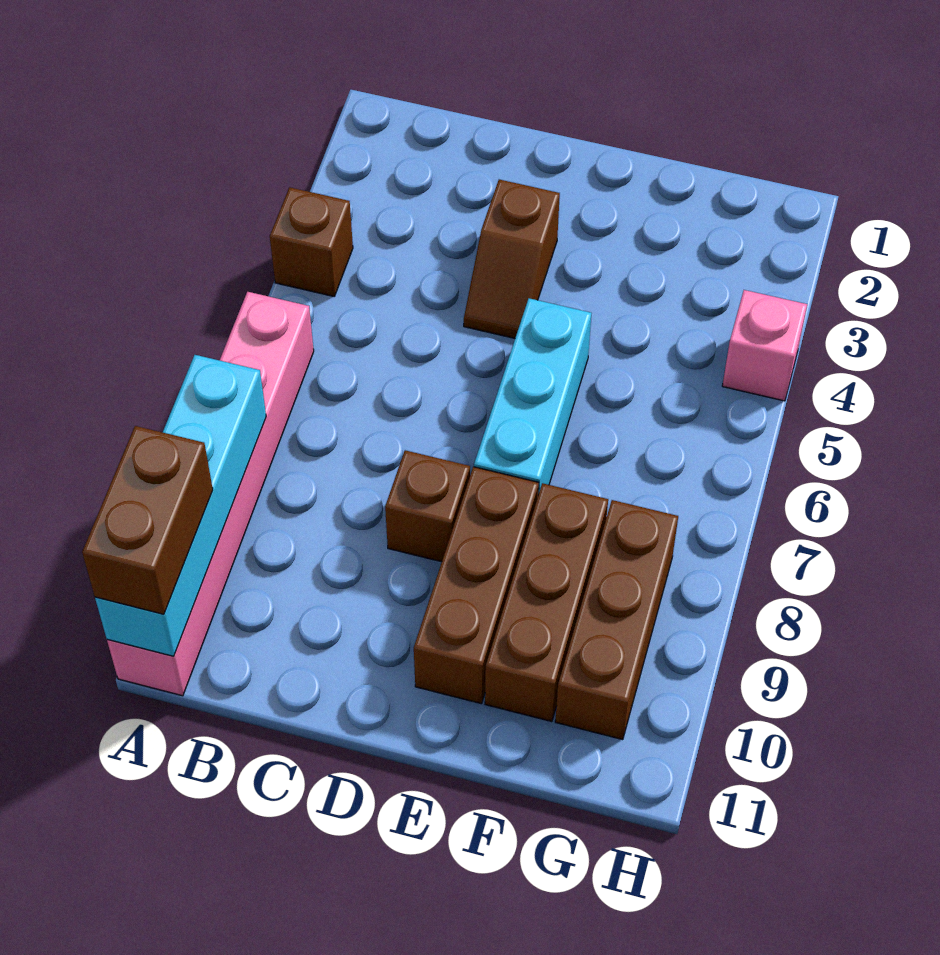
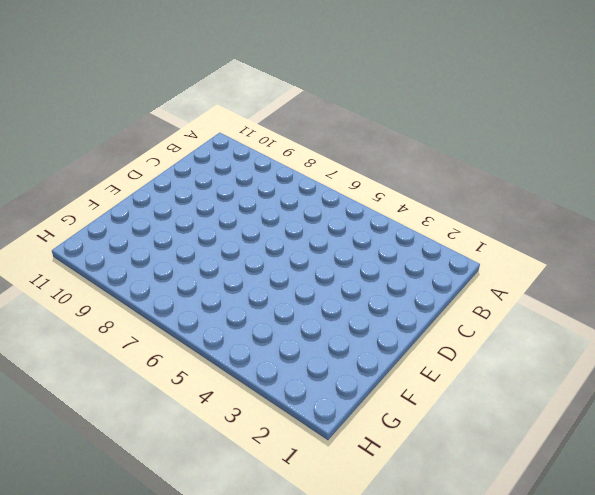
none -> brown brick A4 level 1
none -> pink brick A6:A11 level 1

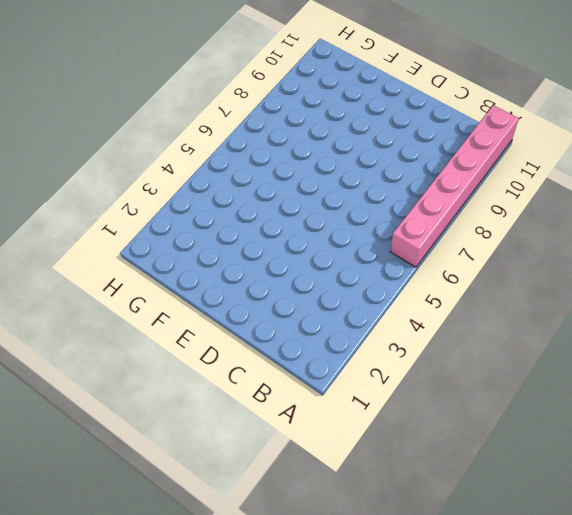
none -> brown brick A4 level 1
none -> brown slope D3:D4 level 1 top 3

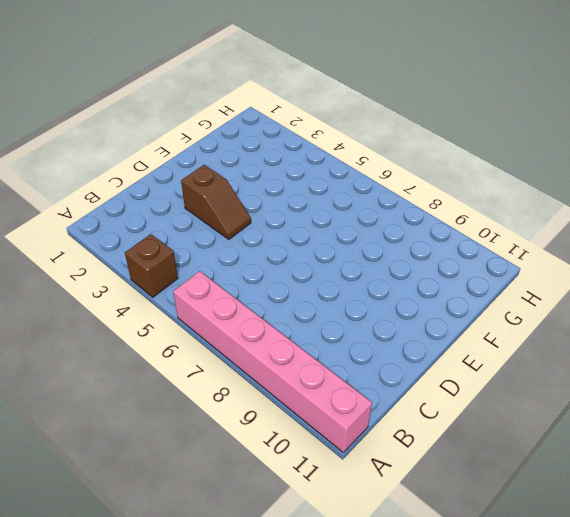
none -> brown brick D8 level 1
none -> cyan brick E5:E7 level 1

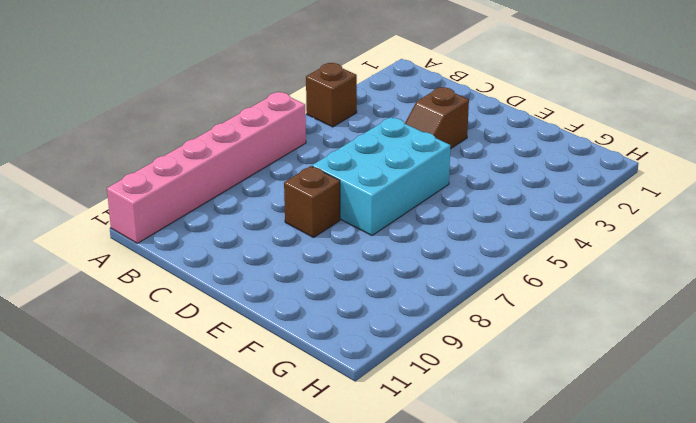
cyan brick D5:E7 level 1 -> cyan brick E5:E7 level 1
none -> brown brick E8:E10 level 1
none -> brown brick F8:F10 level 1

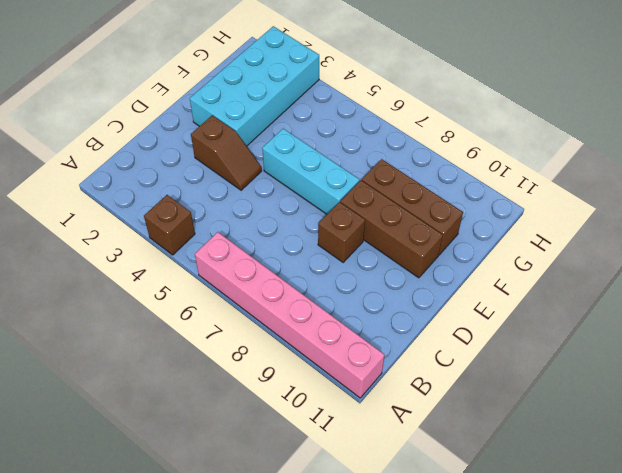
cyan brick E2:H3 level 1 -> none
none -> brown brick G8:G10 level 1
none -> pink brick H4 level 1

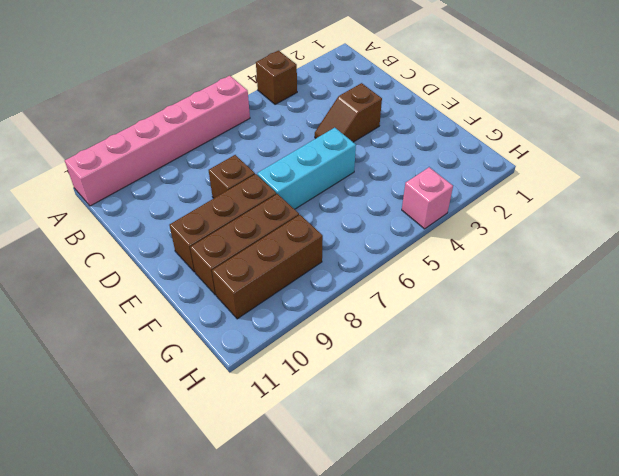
none -> cyan brick A8:A11 level 2
none -> brown brick A10:A11 level 3

